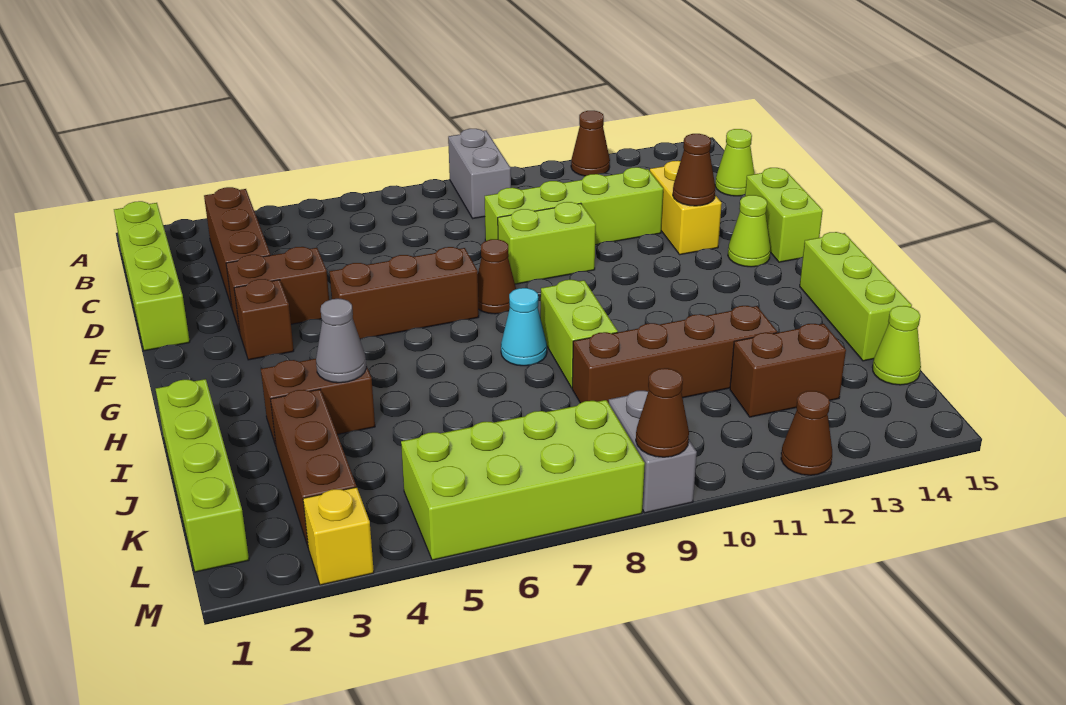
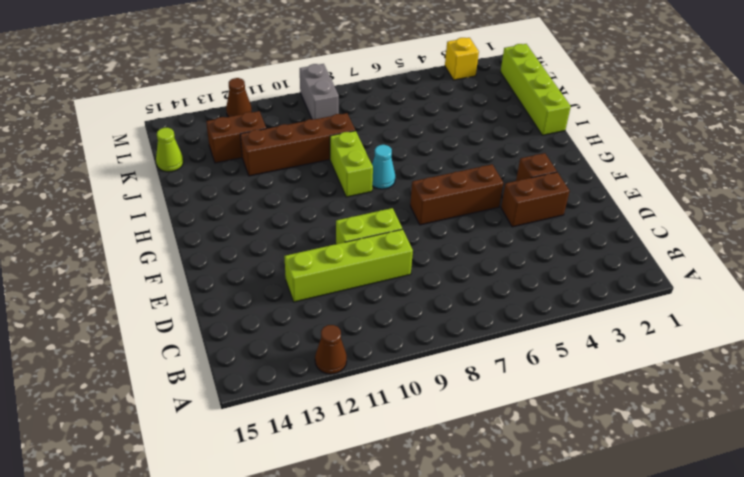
none -> grey brick A9:B9 level 1
none -> lime brick B1:E1 level 1
none -> brown brick B3:D3 level 1
none -> lime cone C15 level 1

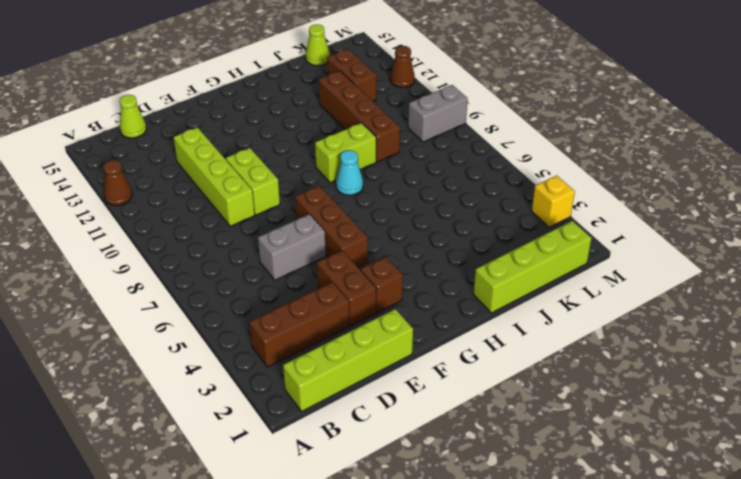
grey brick D6:E6 level 1 -> grey brick A9:B9 level 1
none -> yellow brick D13:E13 level 1
none -> lime brick E15:F15 level 1
none -> brown cone F8 level 1
none -> lime cone F14 level 1

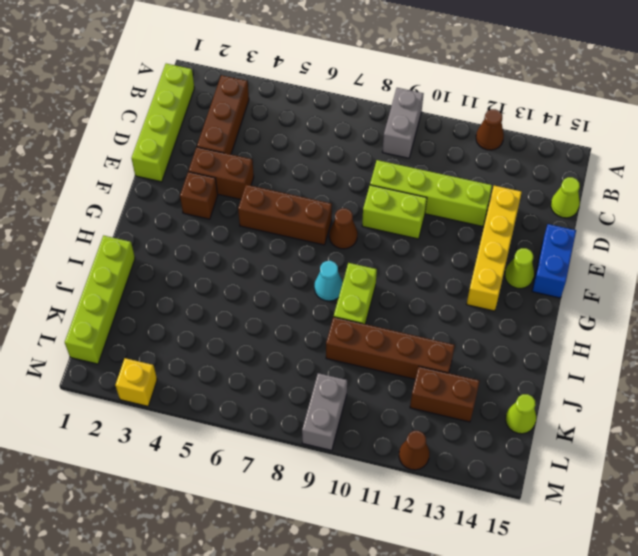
yellow brick D13:G13 level 1 -> yellow brick D13:E13 level 1
blue brick E15:F15 level 1 -> lime brick E15:F15 level 1
none -> lime brick H15:J15 level 1
none -> brown brick I3:I4 level 1
none -> brown brick J3:L3 level 1
none -> lime brick L5:M8 level 1

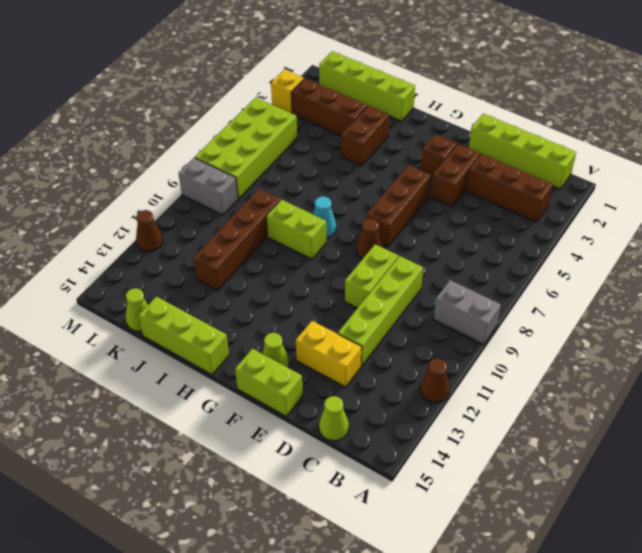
none -> brown brick K12:K13 level 1
none -> brown cone E13 level 2
none -> grey cone I4 level 2
none -> brown cone M9 level 2

